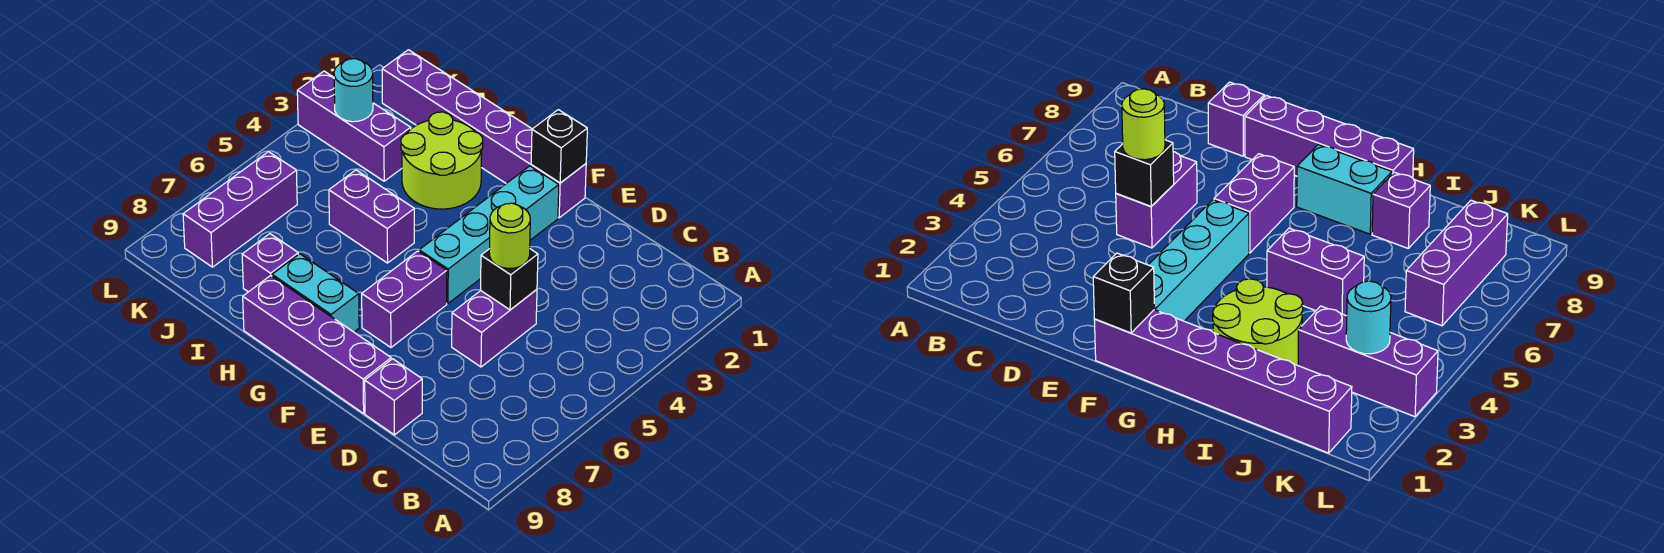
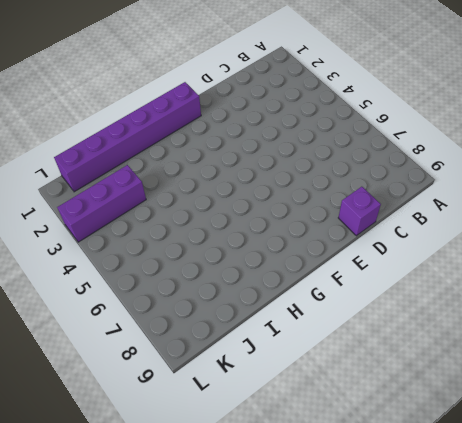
none -> purple brick D5:D6 level 1
none -> purple brick E9:H9 level 1
none -> cyan brick F2:F5 level 1

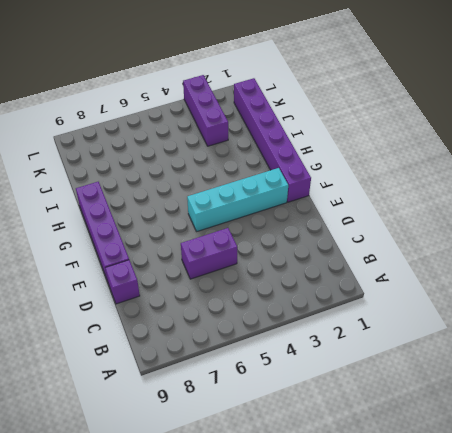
none -> purple brick F6:F7 level 1
none -> cyan brick G8:H8 level 1
none -> lime round brick H2:I3 level 1

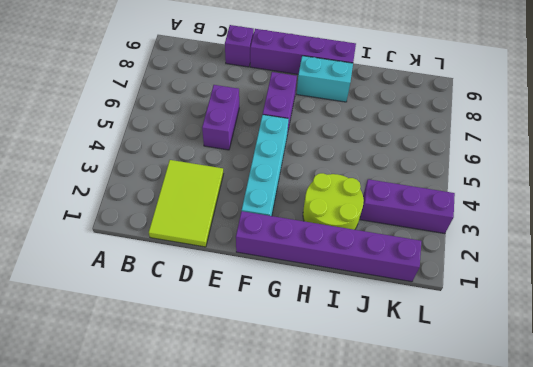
lime tile C1:D3 level 1 -> none
none -> purple brick H5:I5 level 1
none -> purple brick I8 level 1
none -> purple brick K6:K8 level 1

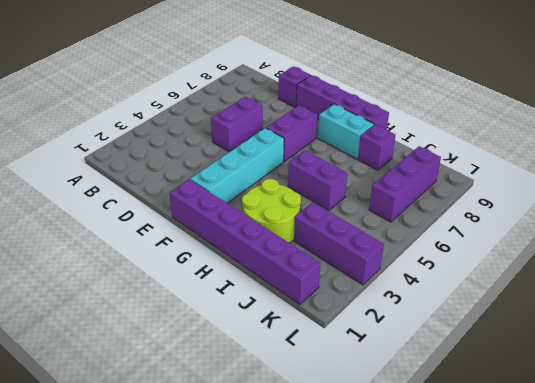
none -> black brick D5 level 2
none -> black brick F1 level 2
none -> cyan round brick K3 level 2

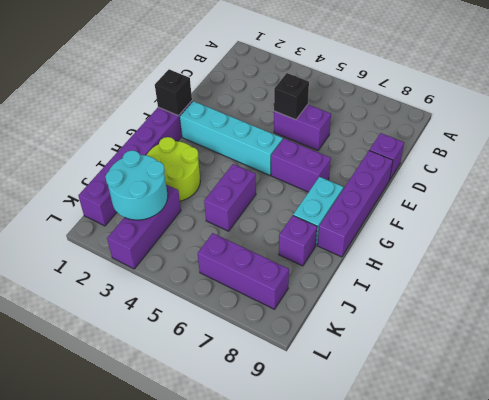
cyan round brick J2:K3 level 2 -> cyan round brick K3 level 2
none -> lime round brick D5 level 3

